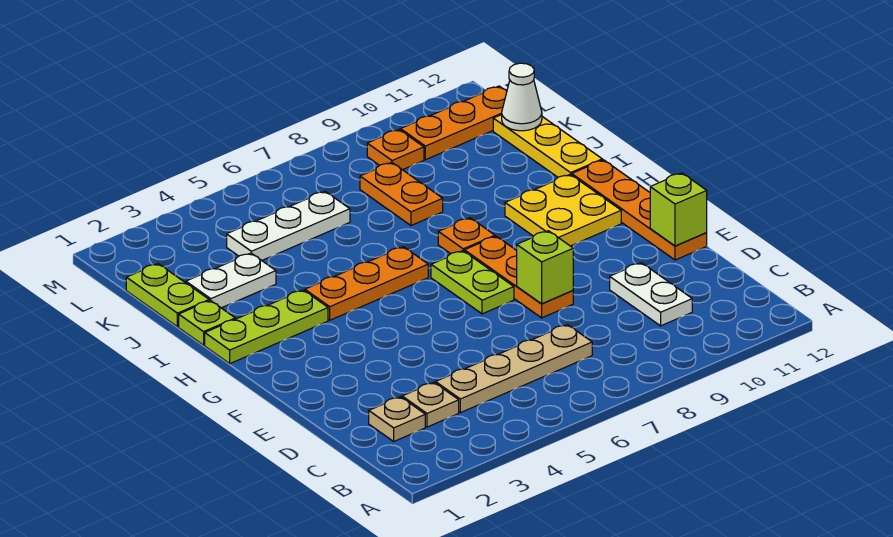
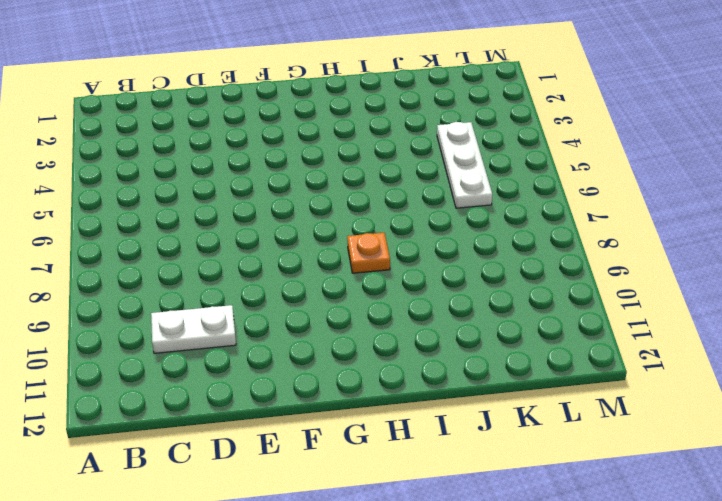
none -> tan plate C2 level 1
none -> tan plate C3 level 1
none -> tan plate C4:C7 level 1

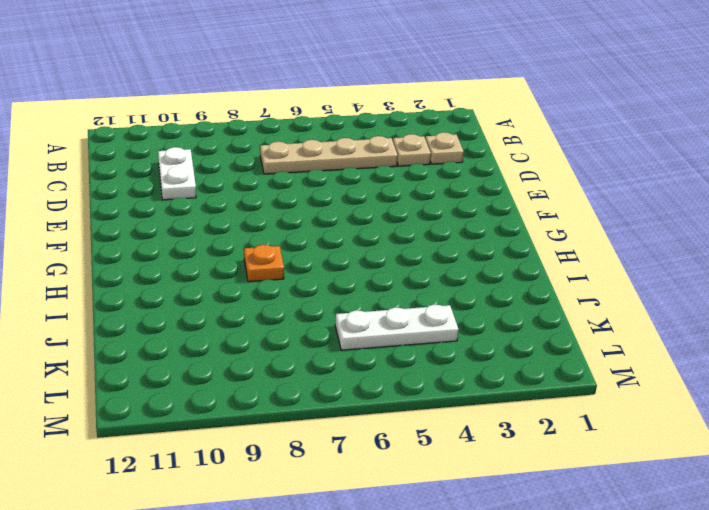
none -> orange plate E8:G8 level 1
none -> orange plate E12:H12 level 1
none -> lime plate F7:G7 level 1

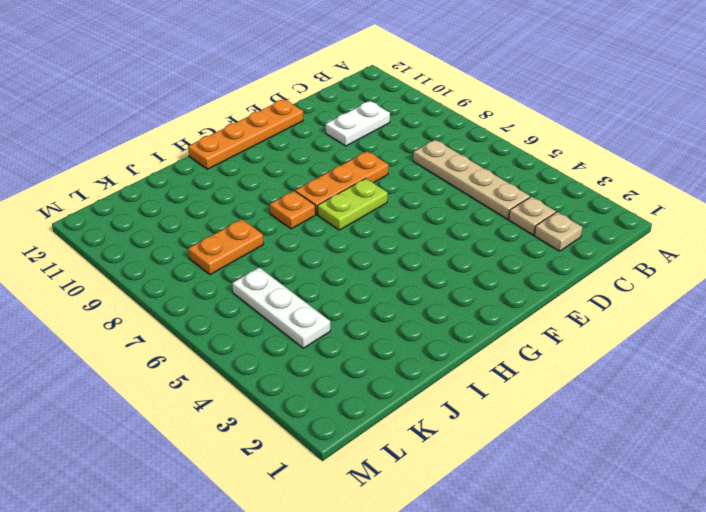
none -> yellow plate G10:H11 level 1
none -> lime plate H1:H3 level 1
none -> orange plate H4:H6 level 1

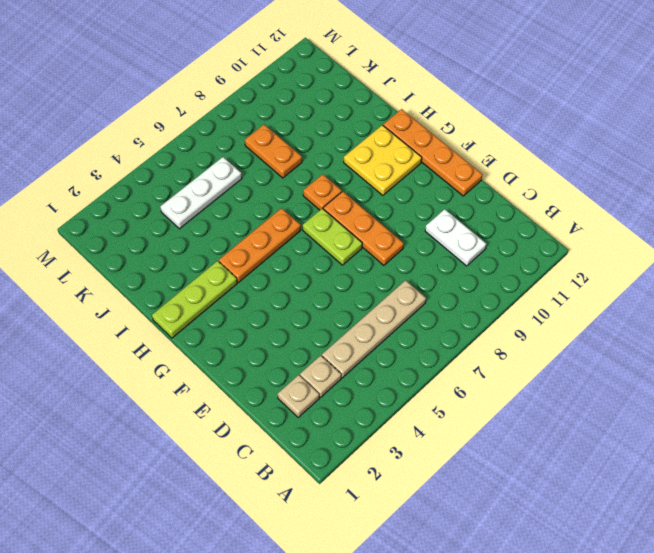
none -> lime plate I1 level 1
none -> yellow plate I12:K12 level 1
none -> lime plate J1:K1 level 1

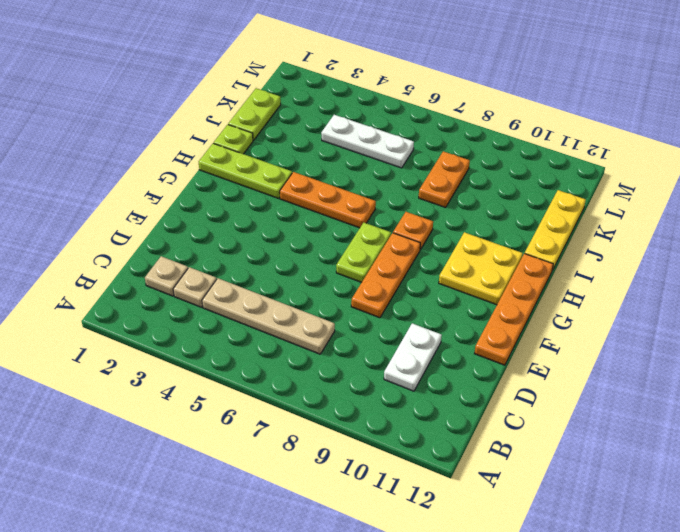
none -> white plate J2:J3 level 1
none -> orange plate L9 level 1
none -> orange plate L10:L12 level 1

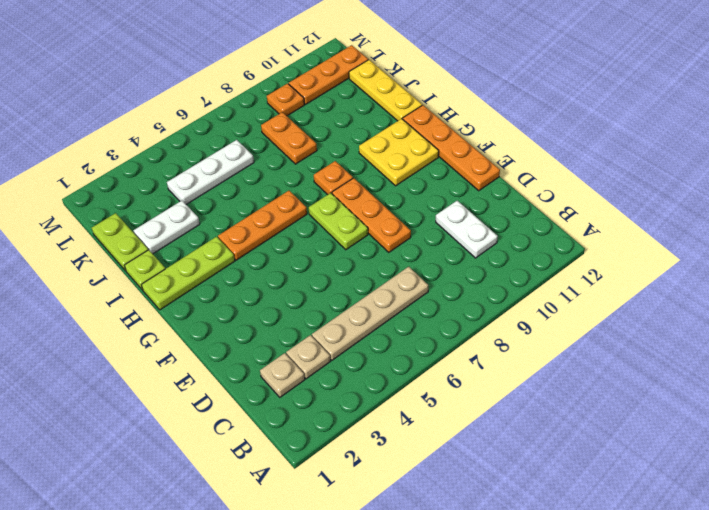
none -> lime brick E8 level 2
none -> lime brick E12 level 2
none -> white cone K12 level 2

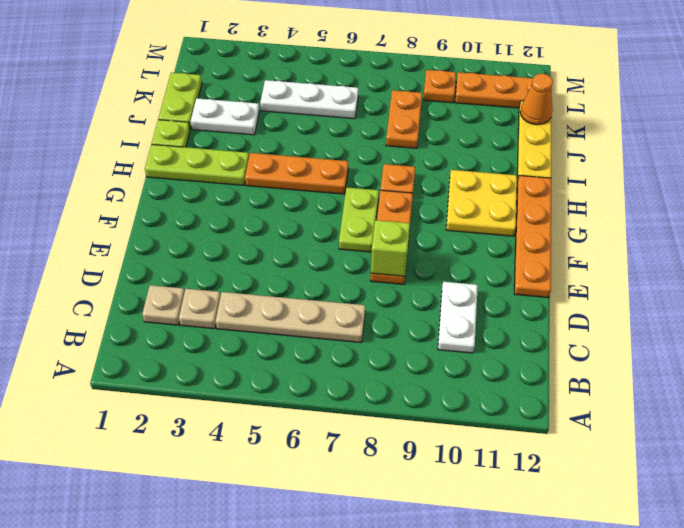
orange cone K12 level 2 -> white cone K12 level 2
none -> lime brick E12 level 2

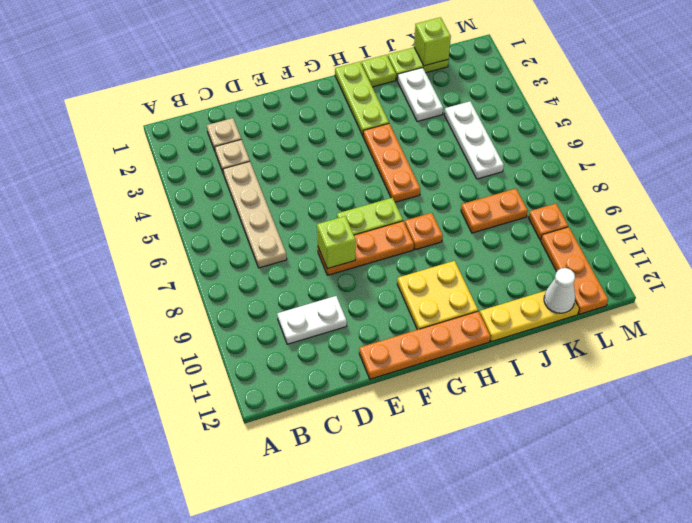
lime brick K1 level 2 -> lime brick E12 level 2

